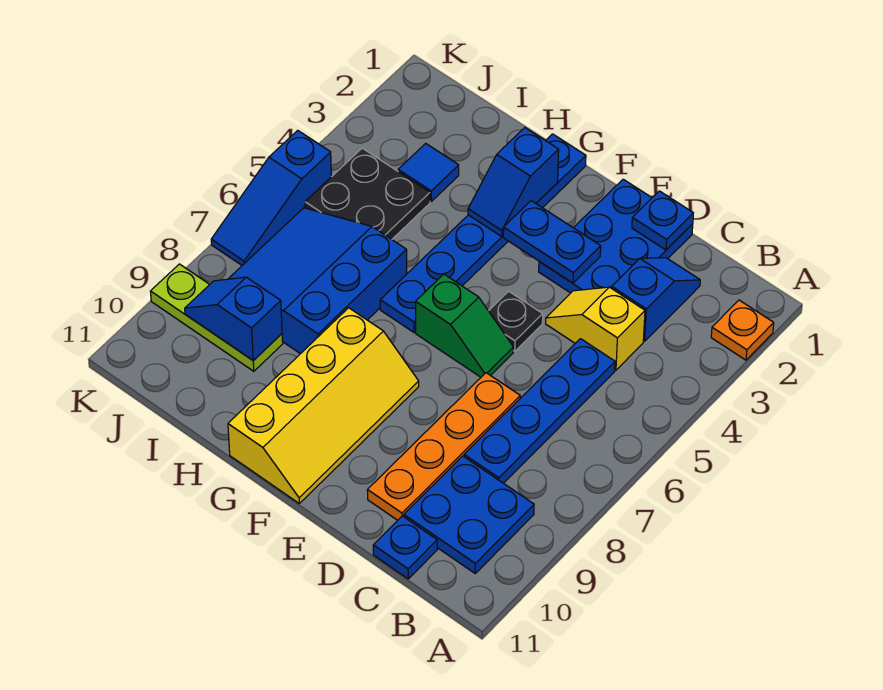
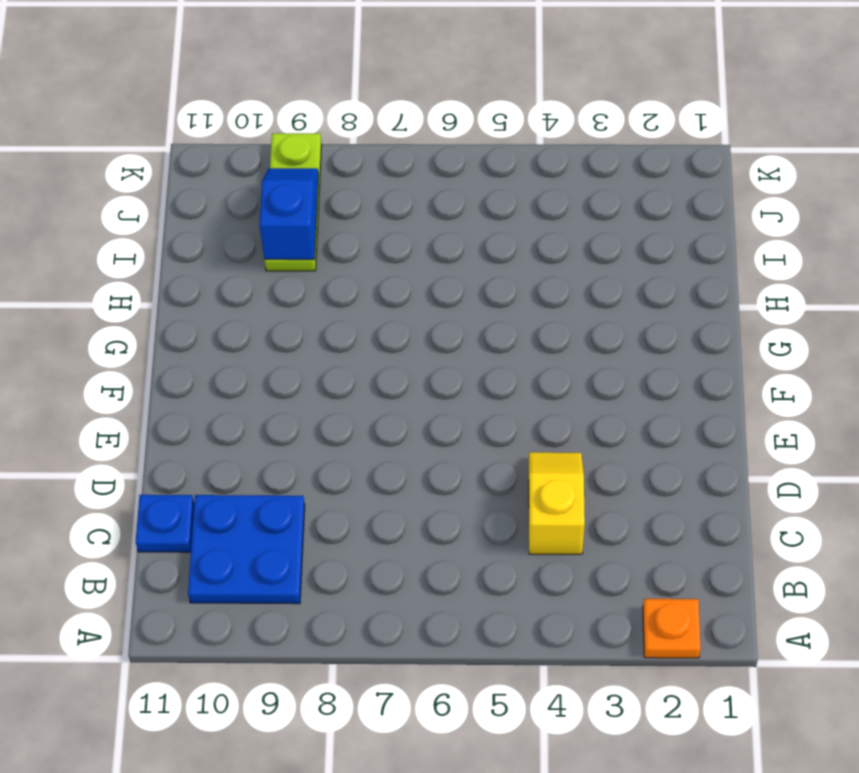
none -> blue slope C2:C3 level 1 top 3
none -> blue plate C5:C8 level 1
none -> blue plate D1:E3 level 1

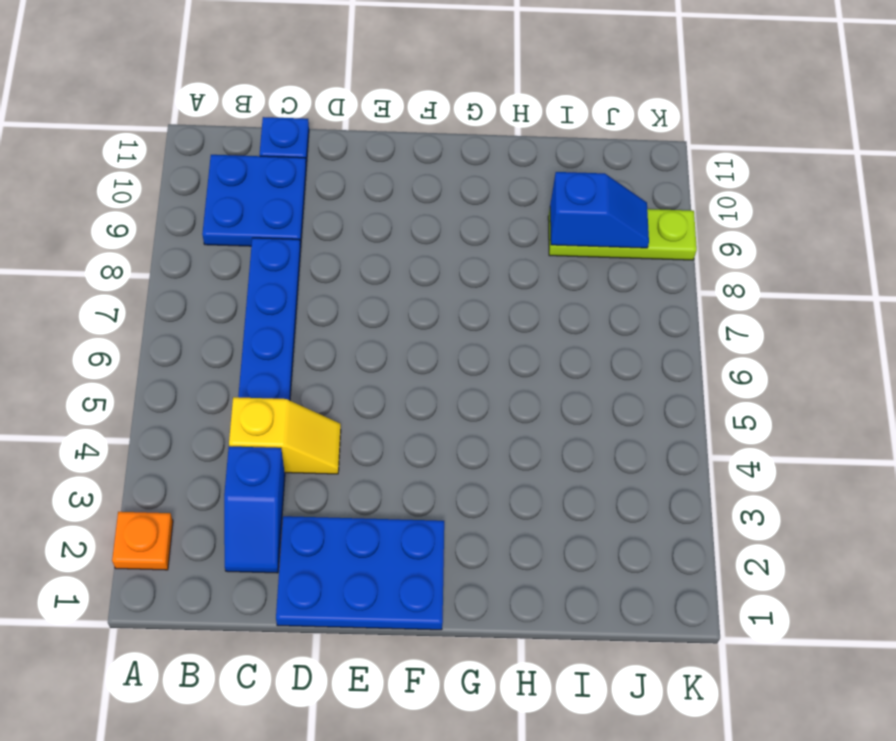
blue plate D1:F2 level 1 -> blue plate D1:E3 level 1
none -> orange plate D7:D10 level 1
none -> black plate E5 level 1
none -> green slope E6:F6 level 1 top F

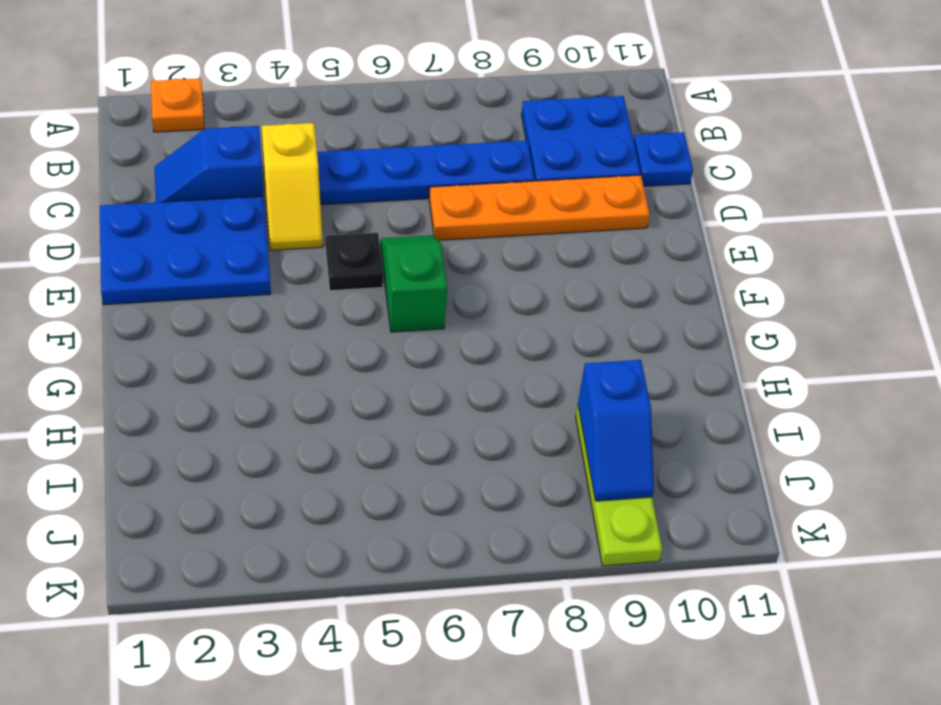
none -> yellow slope F8:G11 level 1 top G
none -> blue plate G1:G6 level 1
none -> blue slope H6:J8 level 1 top H

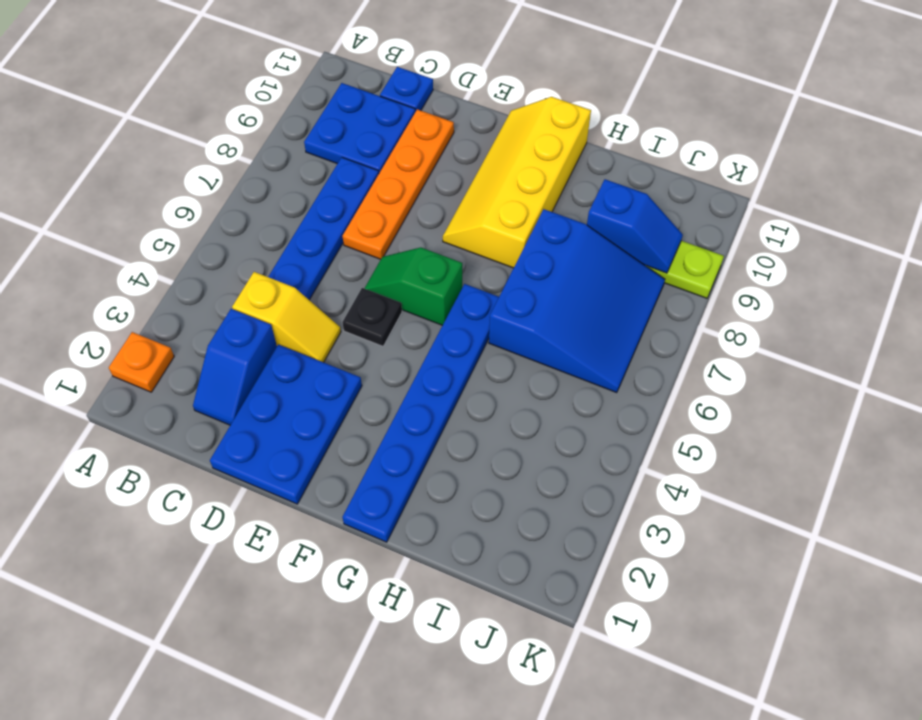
none -> blue tile I3 level 1
none -> black plate I4:J5 level 1
none -> blue slope K5:K7 level 1 top 5

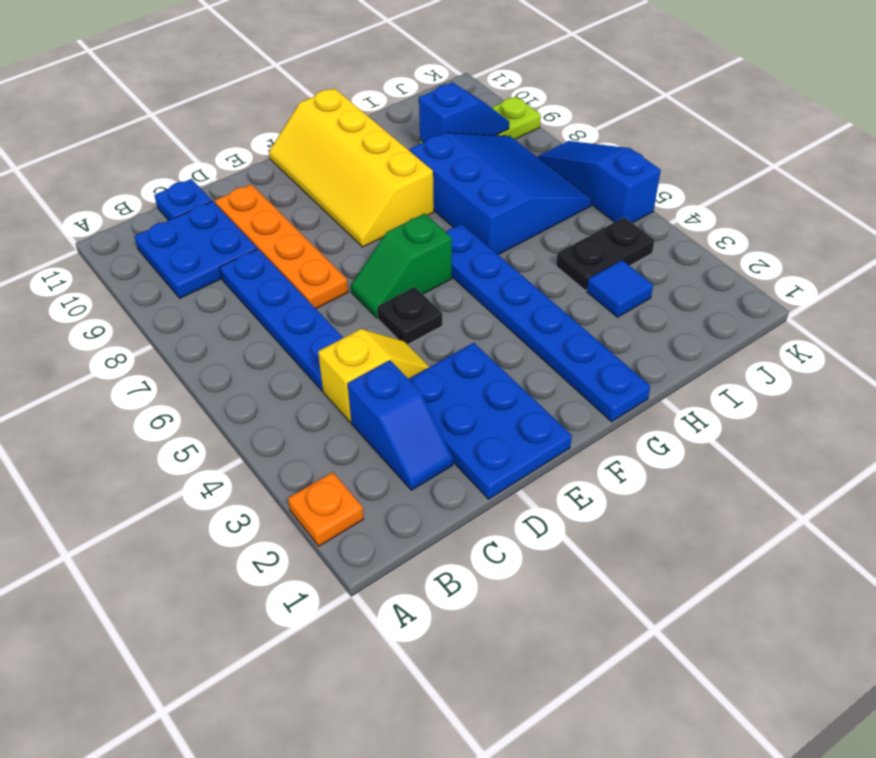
black plate I4:J4 level 1 -> black plate I4:J5 level 1
none -> blue plate D1 level 2
none -> blue plate E3:F3 level 2
none -> blue slope G2:G3 level 2 top 2

